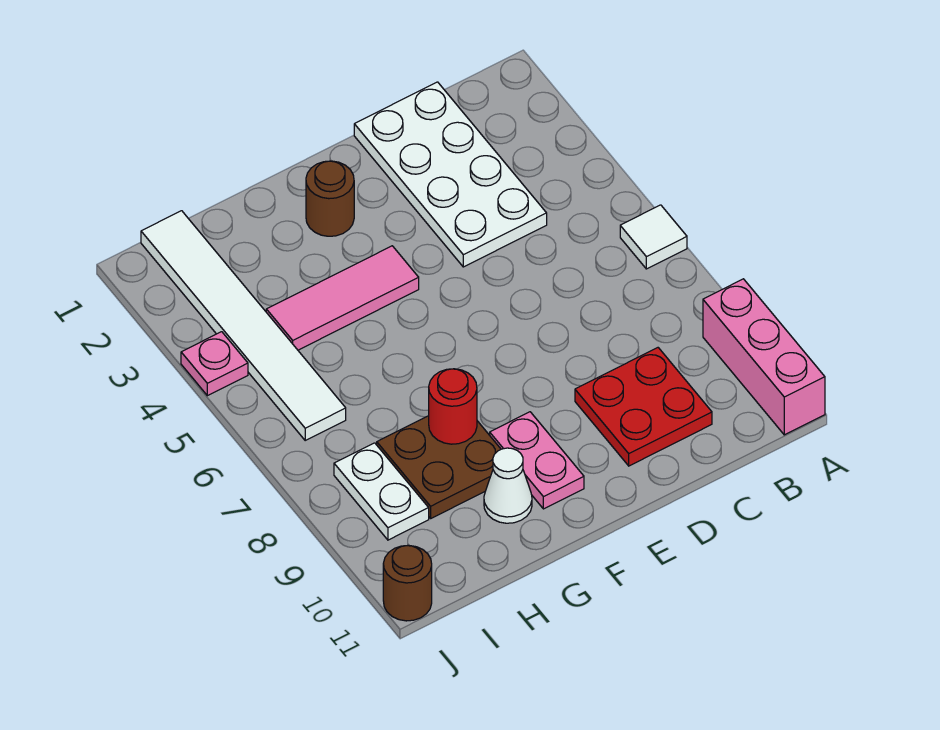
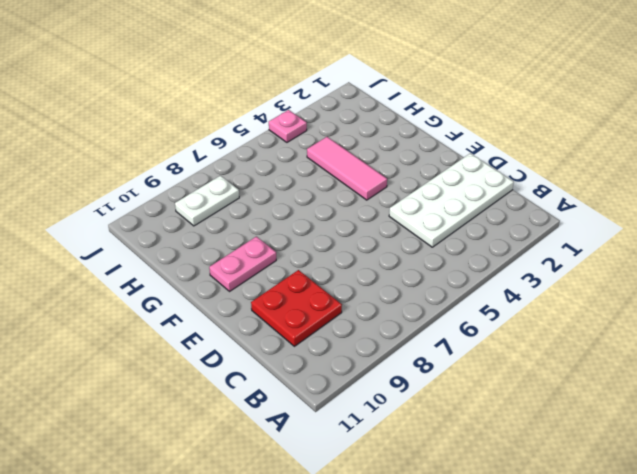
none -> white tile A6 level 1
none -> pink brick A9:A11 level 1
none -> brown round brick F2 level 1

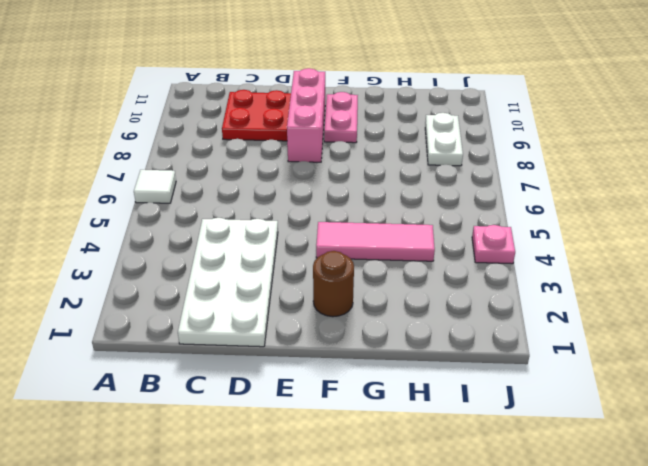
pink brick E8:E10 level 1 -> pink brick A9:A11 level 1
none -> brown plate G8:H9 level 1
none -> white cone G10 level 1
none -> white tile I1:I6 level 1

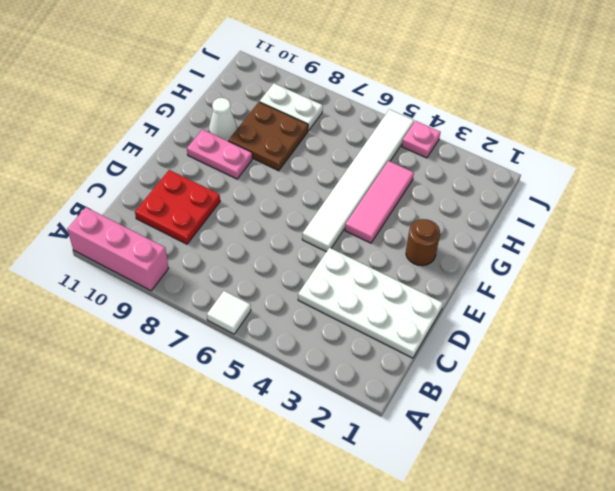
white tile E5:J5 level 1 -> white tile I1:I6 level 1
none -> brown round brick J11 level 1
none -> red round brick G8 level 2

